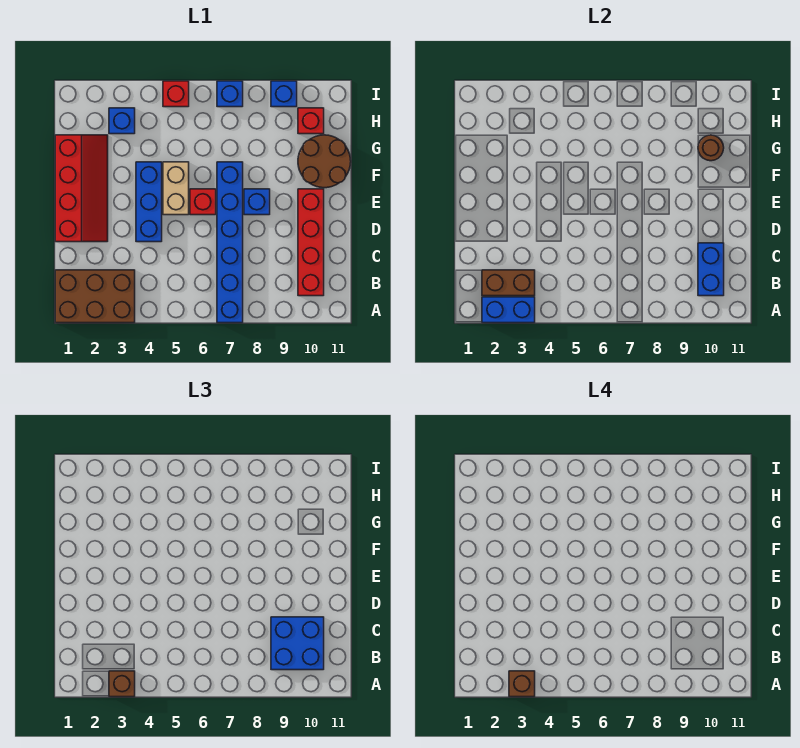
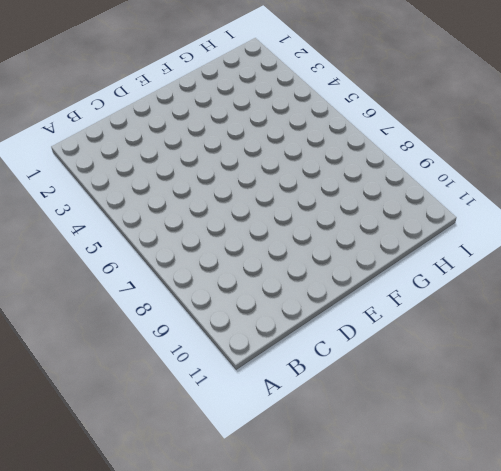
none -> brown brick A1:B3 level 1
none -> blue brick A7:F7 level 1
none -> red brick B10:E10 level 1

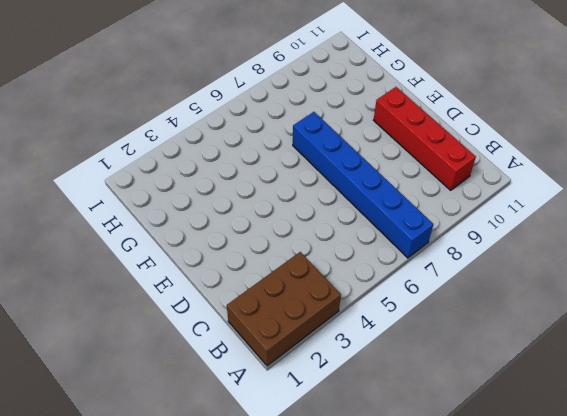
none -> red slope D1:G2 level 1 top 1
none -> blue brick D4:F4 level 1
none -> tan brick E5:F5 level 1

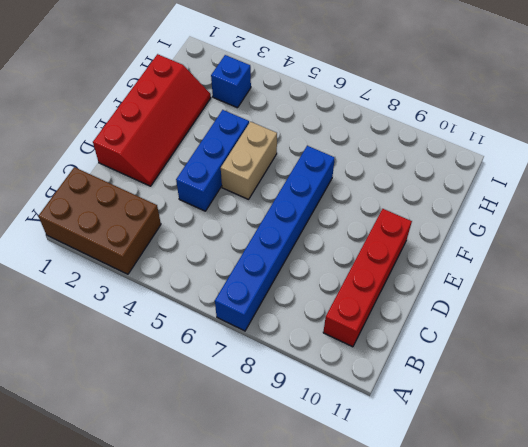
none -> red brick E6 level 1
none -> blue brick E8 level 1
none -> brown round brick F10:G11 level 1

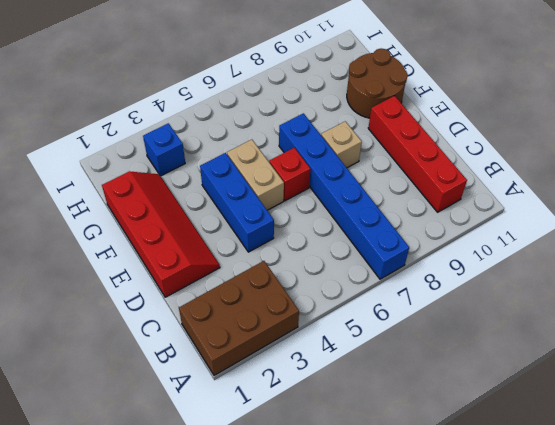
tan brick E8 level 1 -> blue brick E8 level 1
none -> red brick H10 level 1
none -> red brick I5 level 1
none -> blue brick I7 level 1

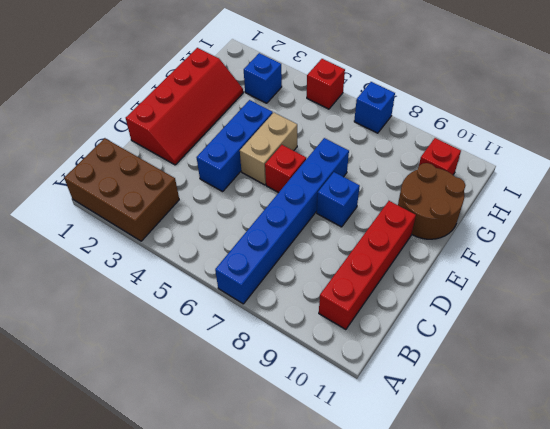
none -> blue brick I9 level 1
none -> blue brick A2:A3 level 2
none -> brown brick B2:B3 level 2

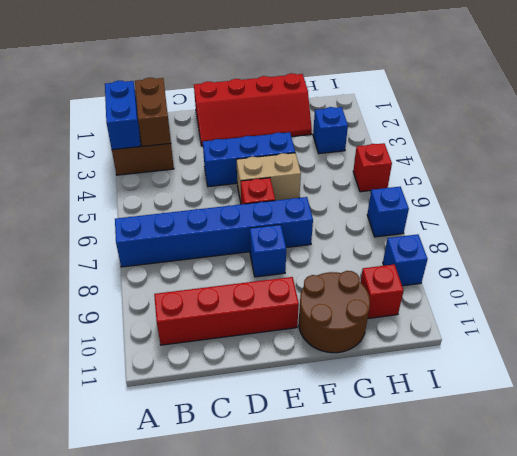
none -> blue brick B10:C10 level 2
none -> brown round brick G10 level 2
none -> brown brick A3 level 3

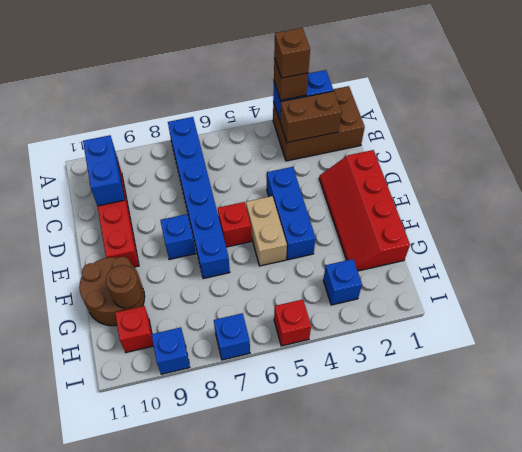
none -> blue brick B9:C10 level 3

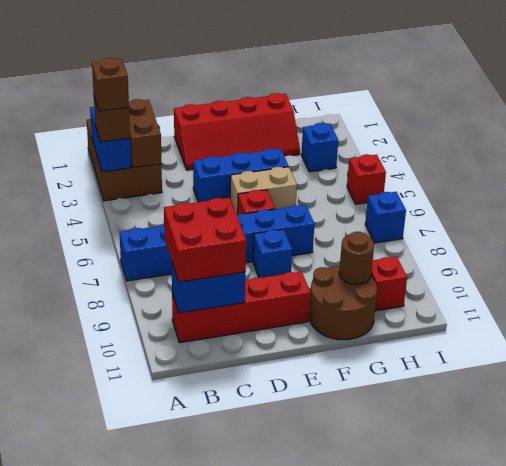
red brick B9:C10 level 3 -> blue brick B9:C10 level 3
none -> blue brick I9 level 1

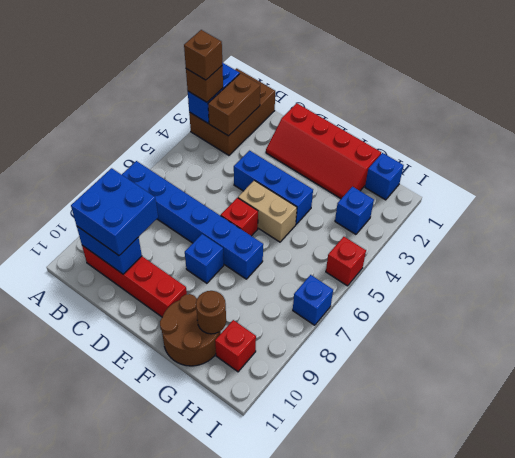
blue brick H1 level 1 -> blue brick I9 level 1

